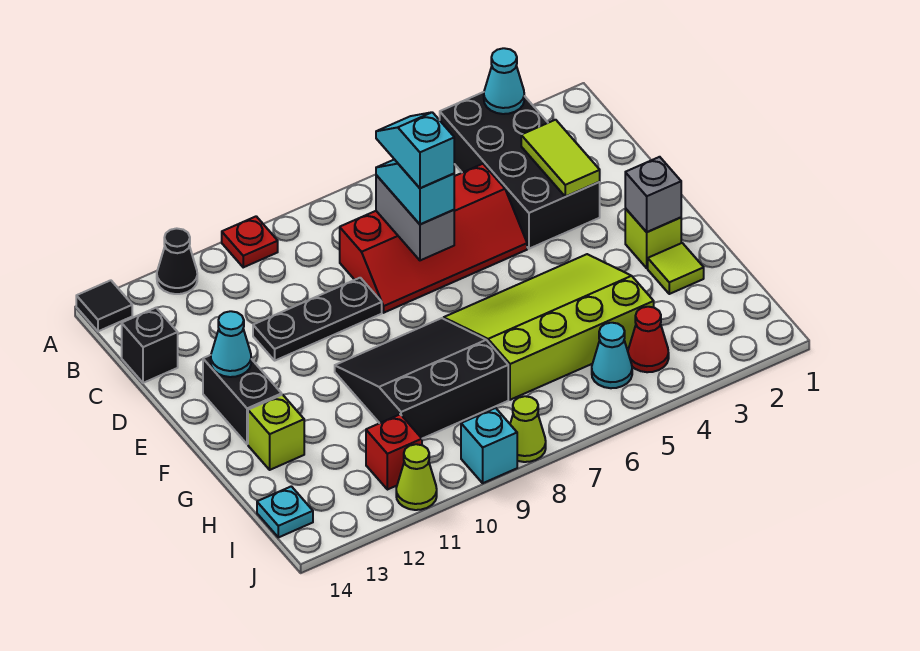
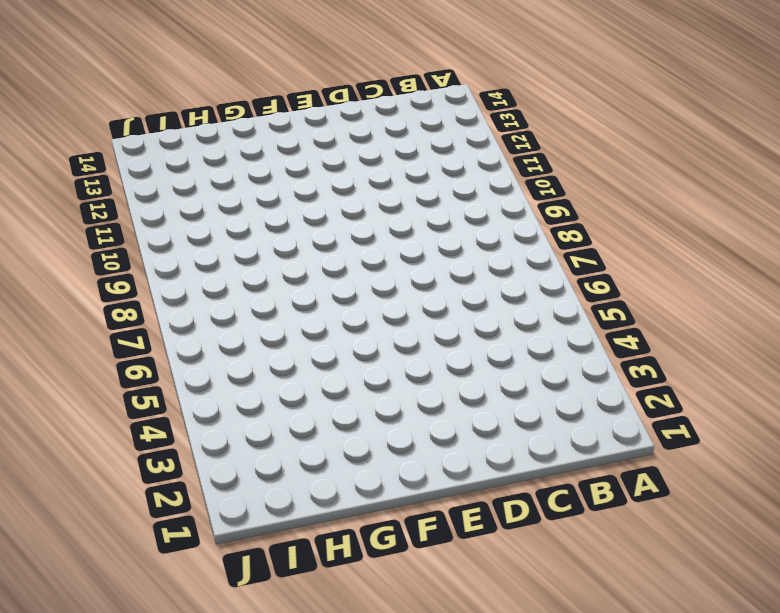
none -> black brick A3:D4 level 1
none -> red plate A10 level 1
none -> black cone A12 level 1

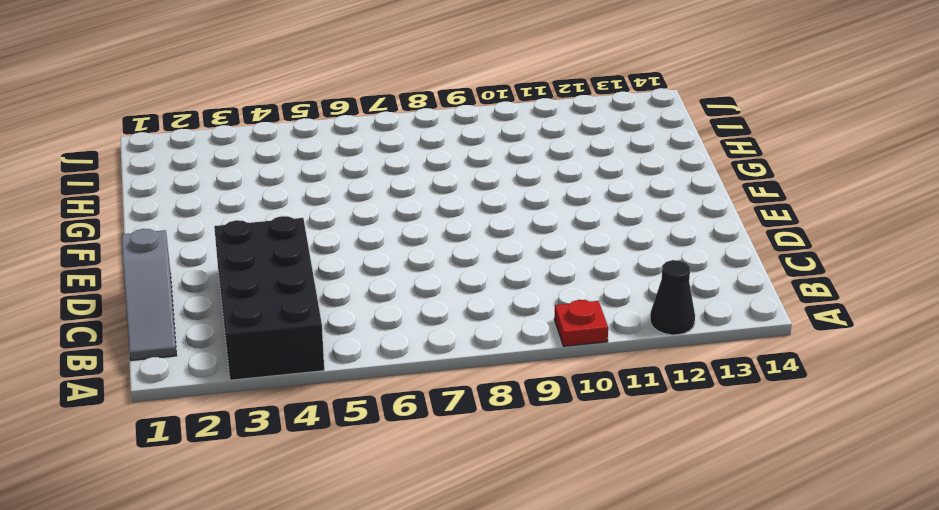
grey slope B1:D1 level 1 top D -> none
none -> black tile A14 level 1
none -> red slope C5:D8 level 1 top C
none -> black brick C14 level 1

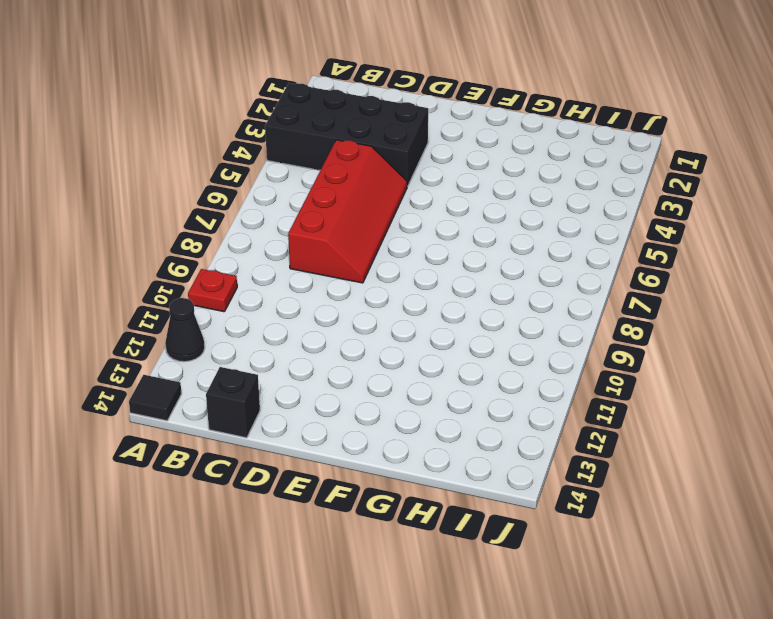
none -> black plate D9:D11 level 1
none -> black brick E13:F13 level 1
none -> lime brick F2 level 1

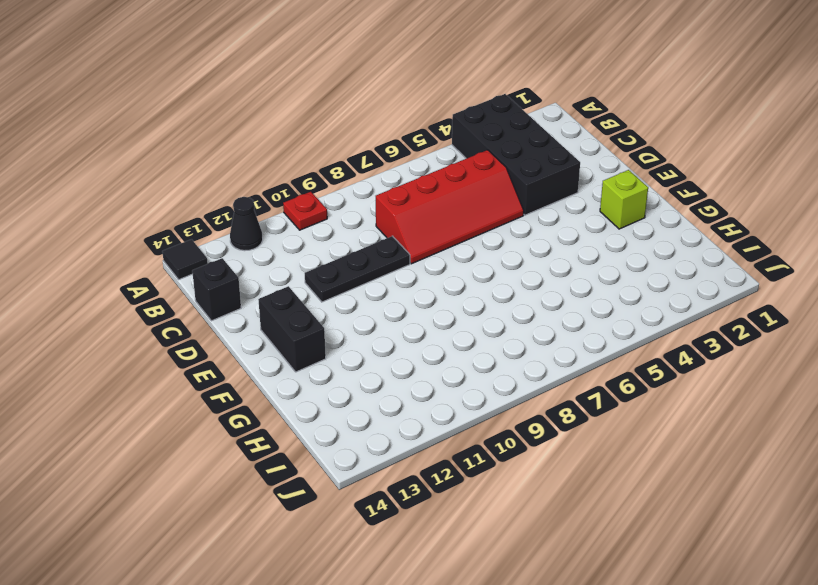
none -> lime slope F4:H7 level 1 top H
none -> black slope F8:H10 level 1 top H
none -> lime tile G2 level 1

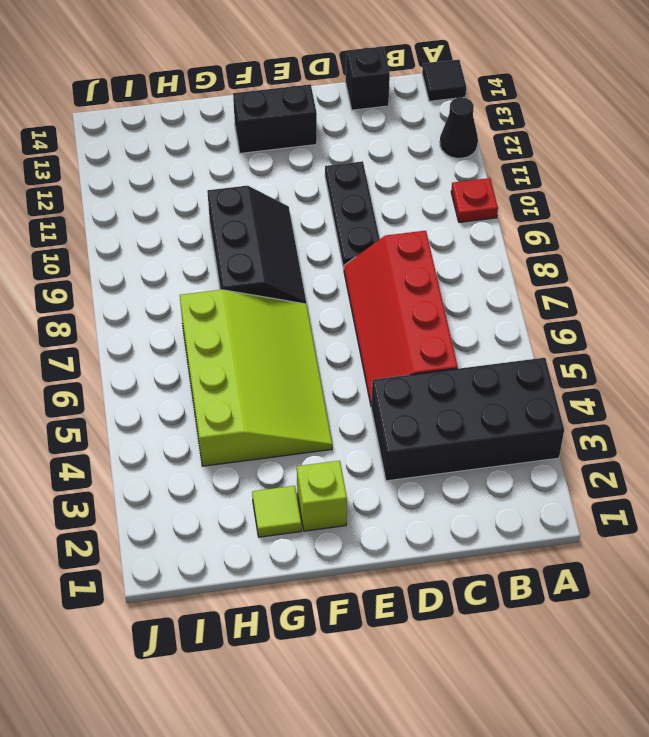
black slope F8:G10 level 1 top G -> black slope F8:H10 level 1 top H
none -> lime brick G13 level 1
none -> red cone I4 level 1
none -> cyan cone I5 level 1

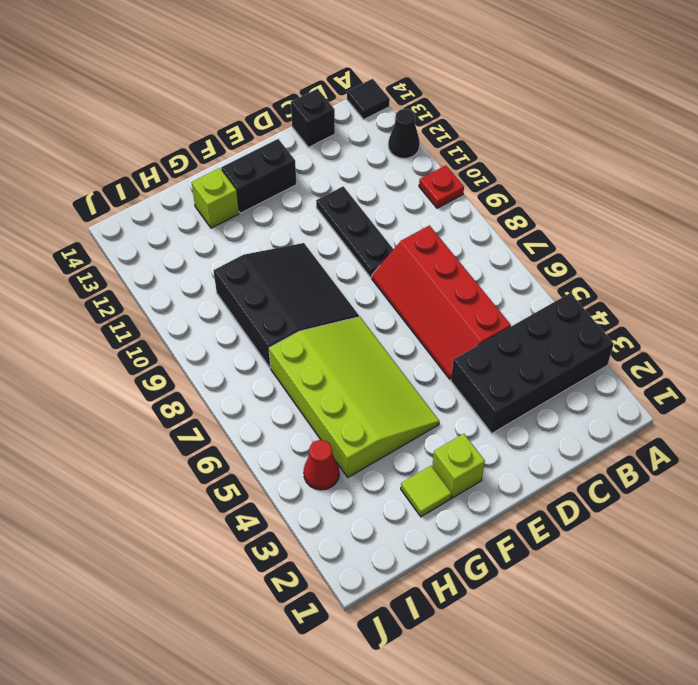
none -> cyan cone I5 level 1
none -> red brick I11 level 1
none -> cyan plate I14 level 1

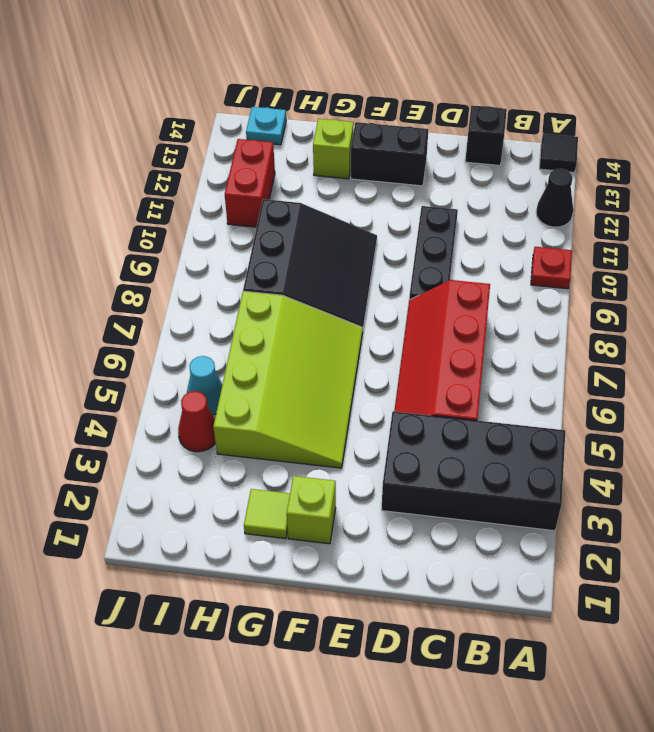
red brick I11:I12 level 1 -> red brick I11 level 1
none -> lime cone J8 level 1
none -> cyan brick J9 level 1
none -> lime cone J11 level 1

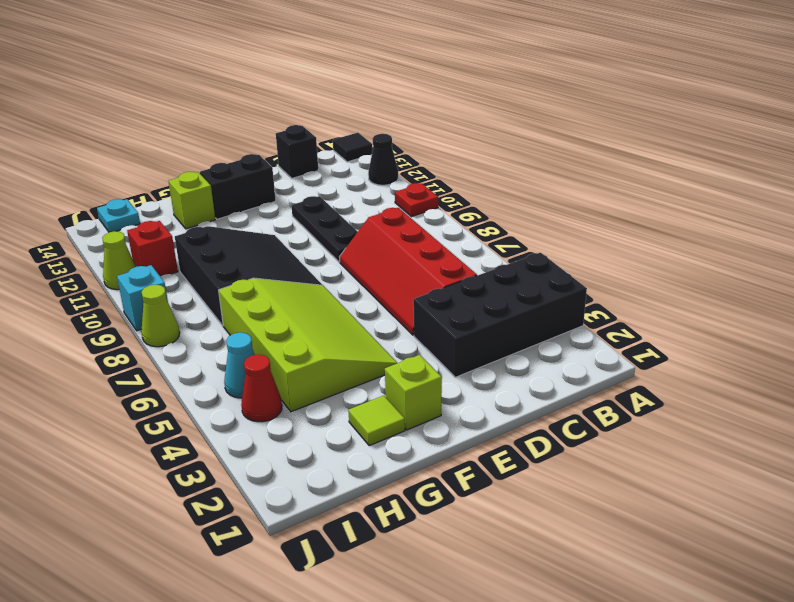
none -> cyan cone A3 level 2
none -> lime tile C3:D3 level 2
none -> grey brick C7:D7 level 2

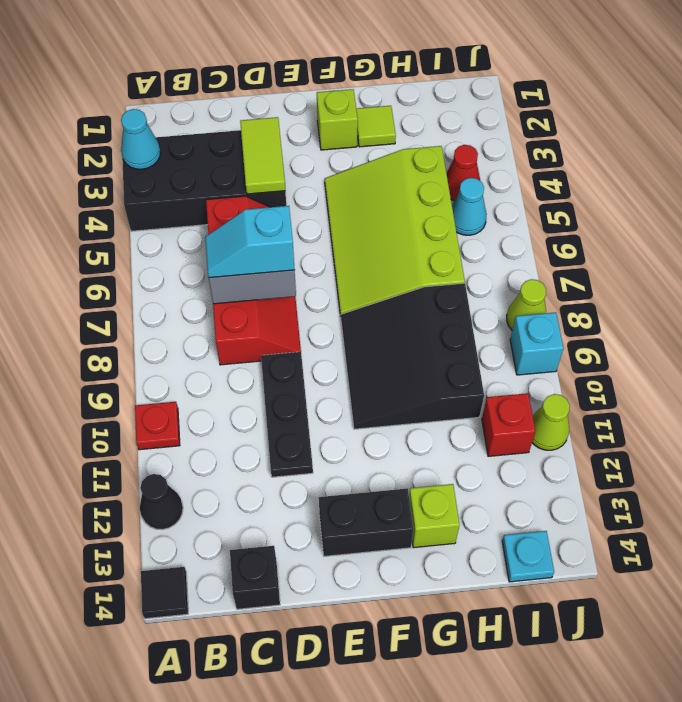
lime tile D3:D4 level 2 -> lime tile C3:D3 level 2
none -> cyan cone E13 level 2
none -> grey brick F2 level 2
none -> cyan slope C7:D7 level 4 top D

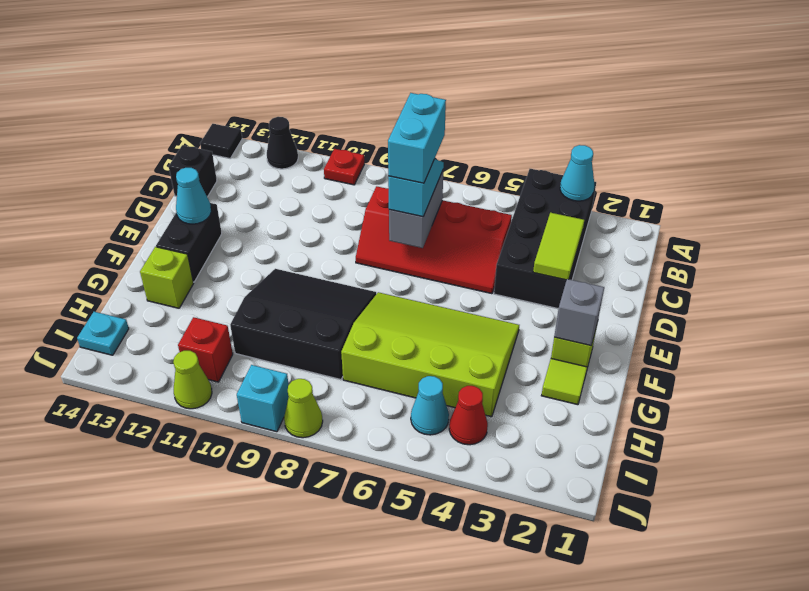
cyan brick C7:D7 level 4 -> cyan slope C7:D7 level 4 top D
none -> black plate D9:D11 level 1

